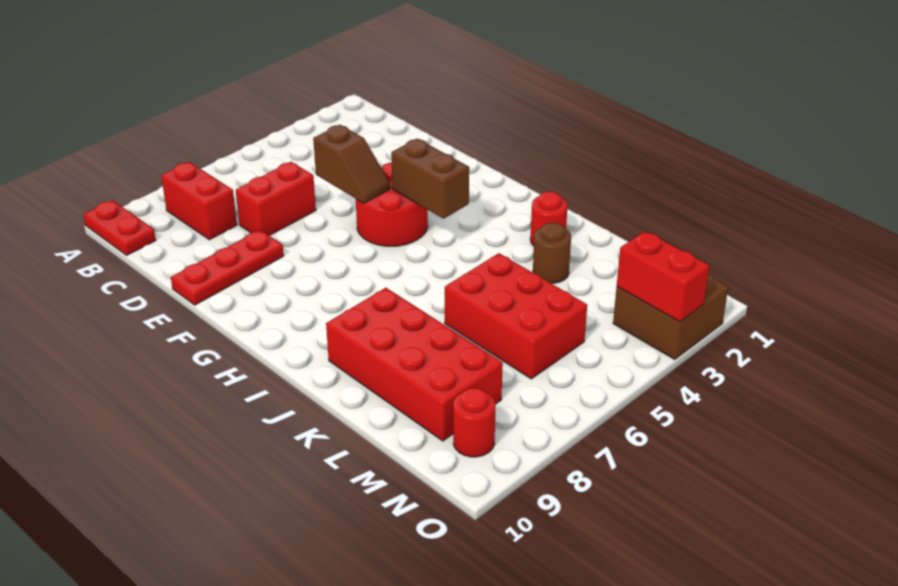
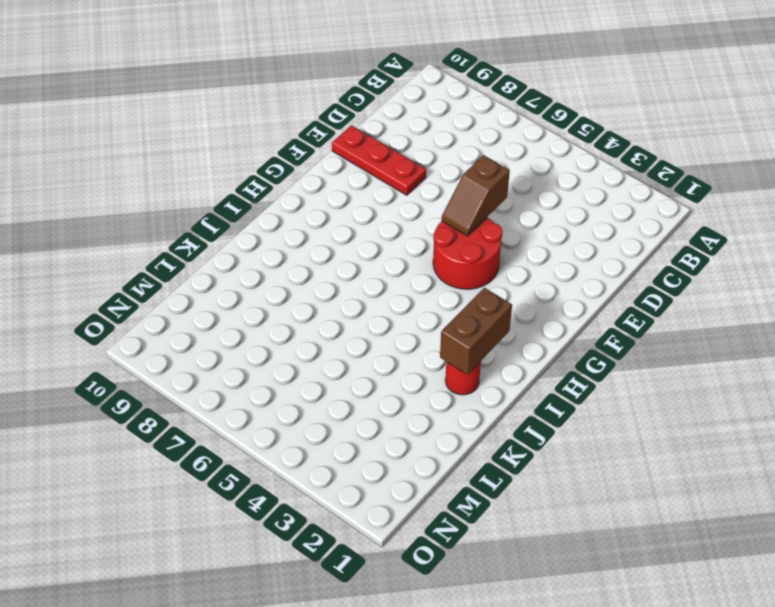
brown brick I2:J2 level 2 -> brown brick G4:H4 level 2
none -> red plate A10:B10 level 1
none -> red brick B8:C8 level 1
none -> red brick D6:D7 level 1

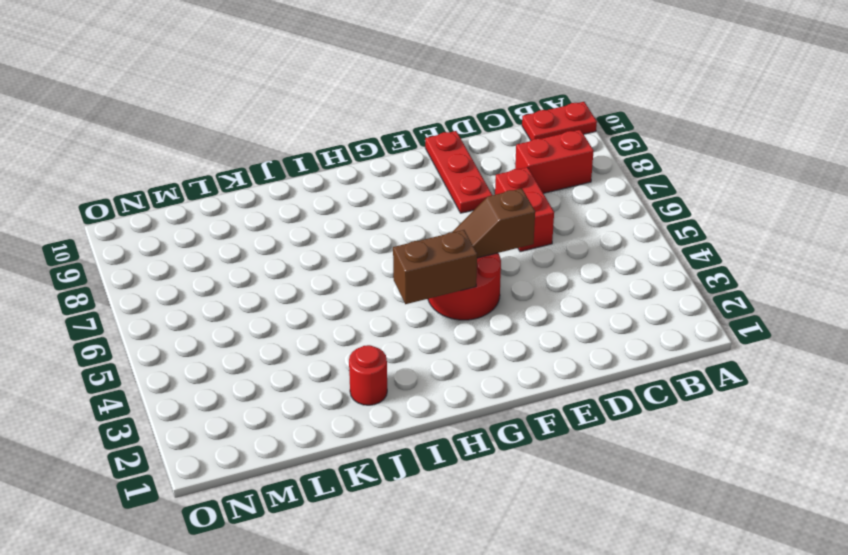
none -> red brick J8:M9 level 1
none -> brown round brick K3 level 1
none -> red brick K5:M6 level 1

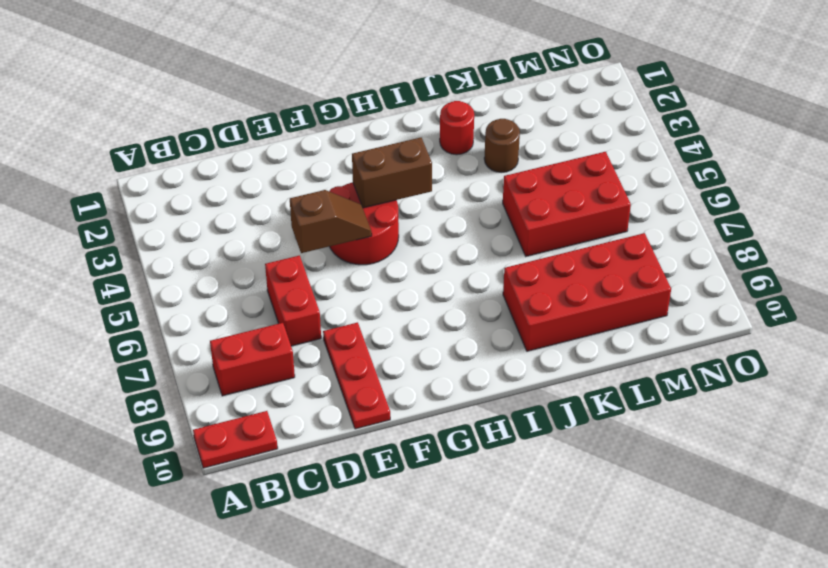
none -> brown brick N2:O3 level 1
none -> red round brick N9 level 1
none -> red brick N3:O3 level 2

